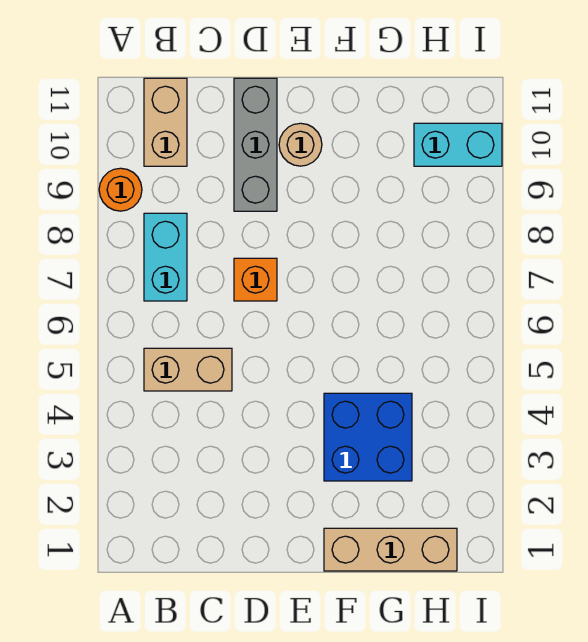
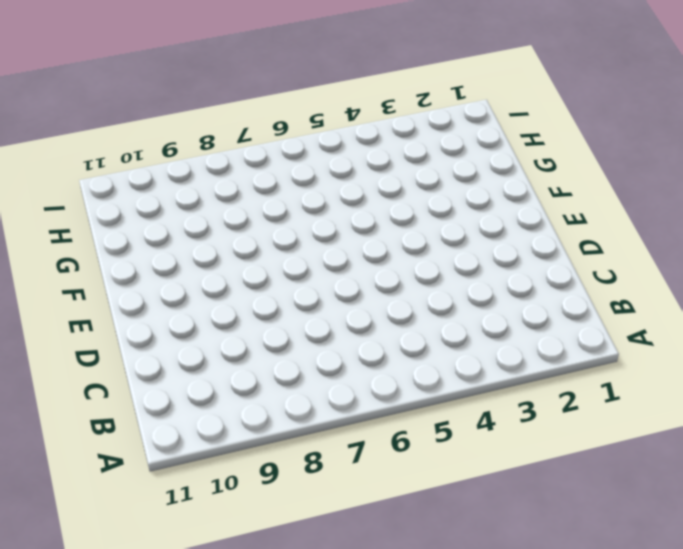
none -> orange round brick A9 level 1
none -> tan brick B5:C5 level 1

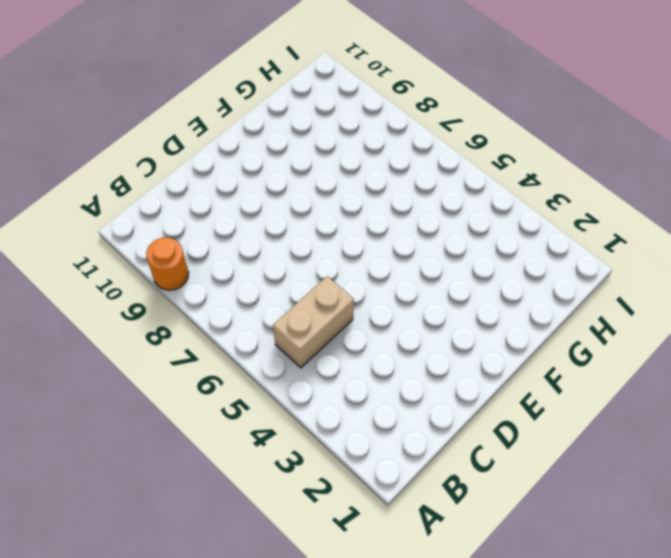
none -> cyan brick B7:B8 level 1
none -> tan brick B10:B11 level 1

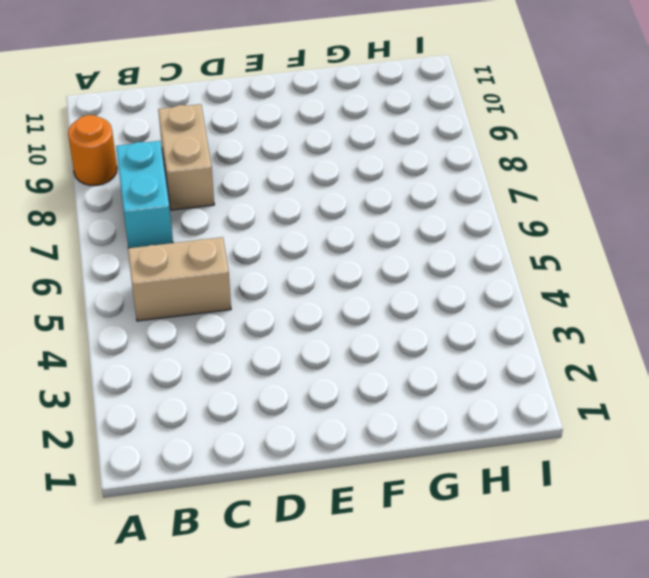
tan brick C8:C9 level 1 -> tan brick B10:B11 level 1
none -> orange brick D7 level 1
none -> grey brick D9:D11 level 1

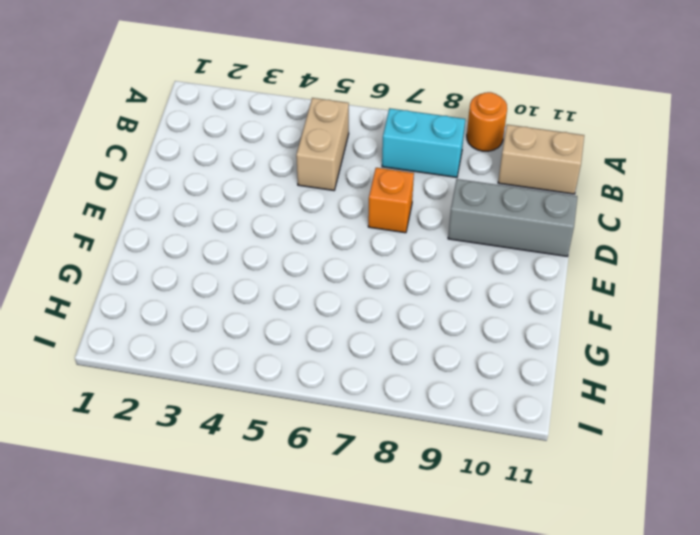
none -> tan round brick E10 level 1
none -> tan brick F1:H1 level 1

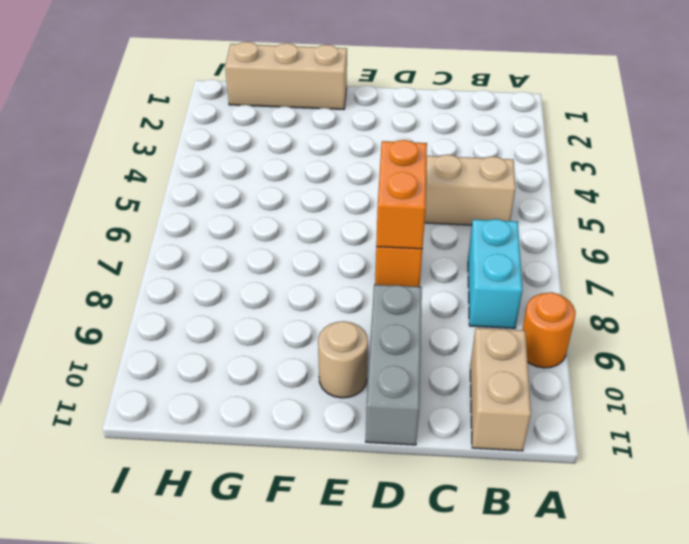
orange brick D6:D7 level 2 -> none
none -> blue brick F3:G4 level 1
none -> cyan brick H10:I10 level 1

